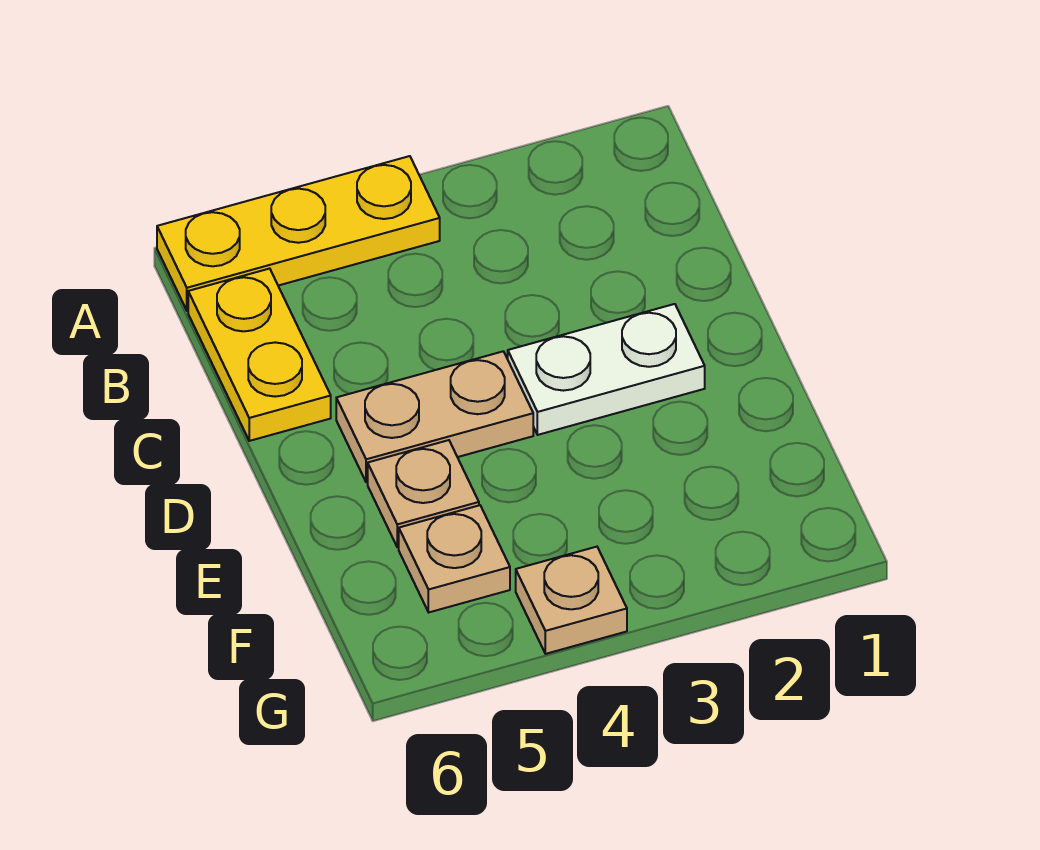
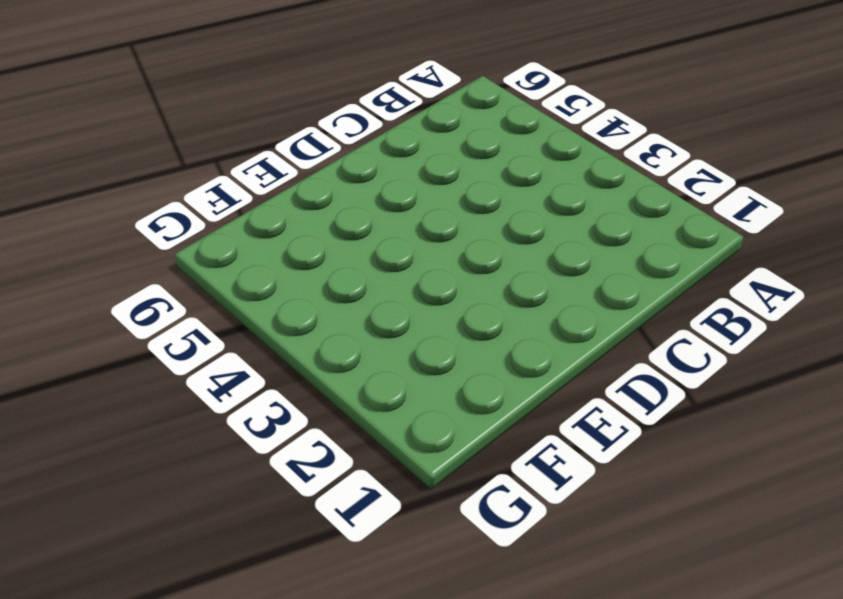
none -> yellow plate A4:A6 level 1
none -> yellow plate B6:C6 level 1

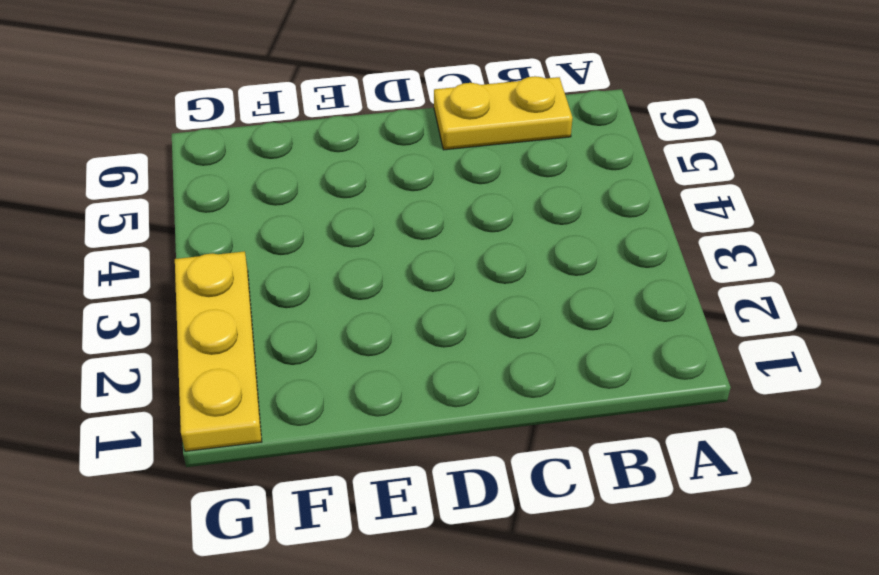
yellow plate G1:G3 level 1 -> yellow plate A4:A6 level 1
none -> white plate D2:D3 level 1
none -> tan plate D4:D5 level 1

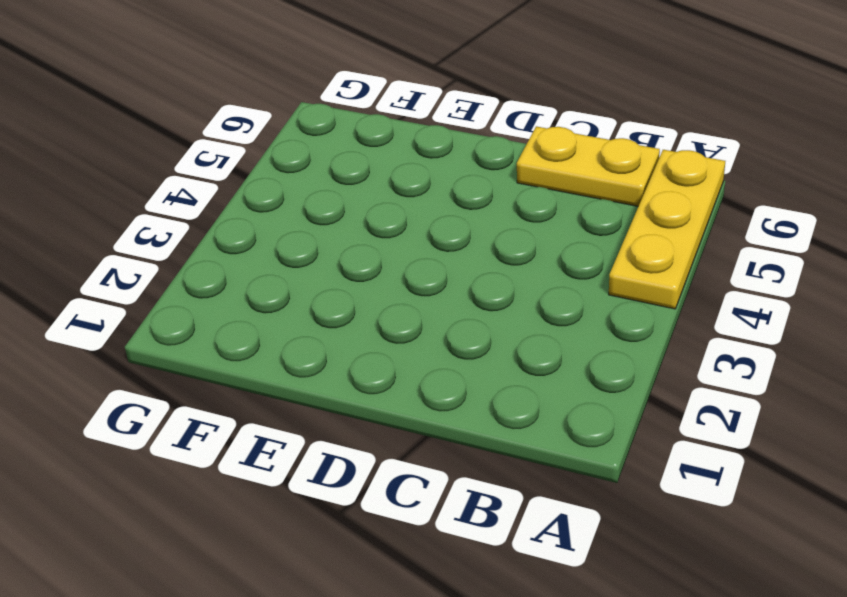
none -> white plate D2:D3 level 1
none -> tan plate D4:D5 level 1

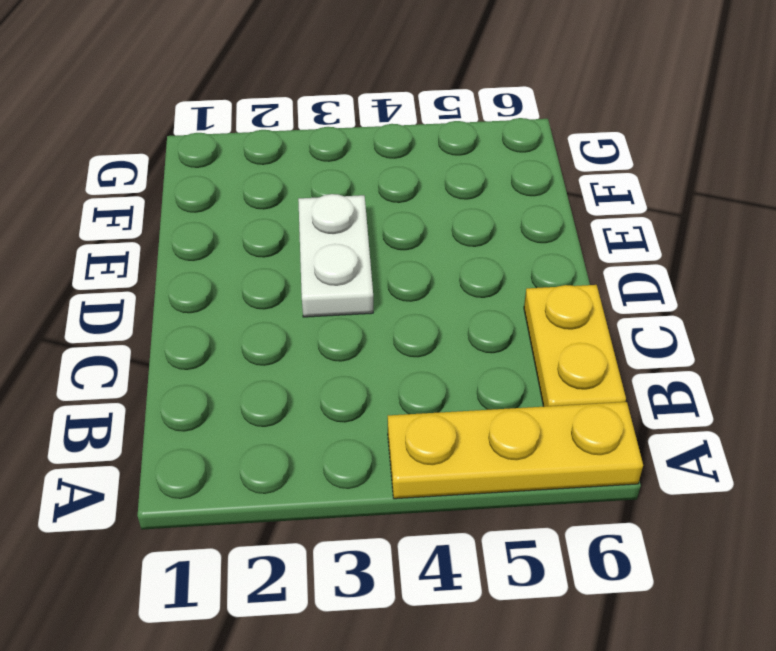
white plate D3:E3 level 1 -> white plate D2:D3 level 1
none -> tan plate D4:D5 level 1
none -> tan plate E5 level 1

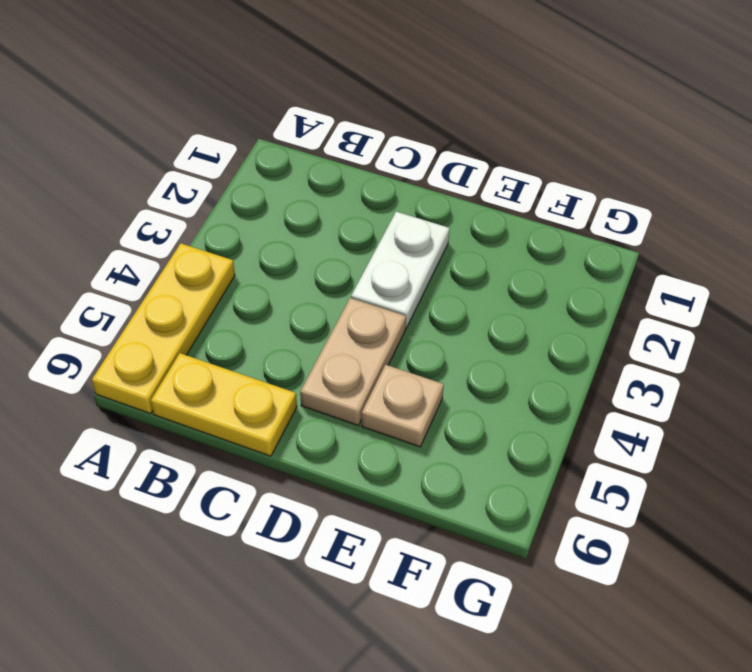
none -> tan plate F5 level 1
none -> tan plate G4 level 1

